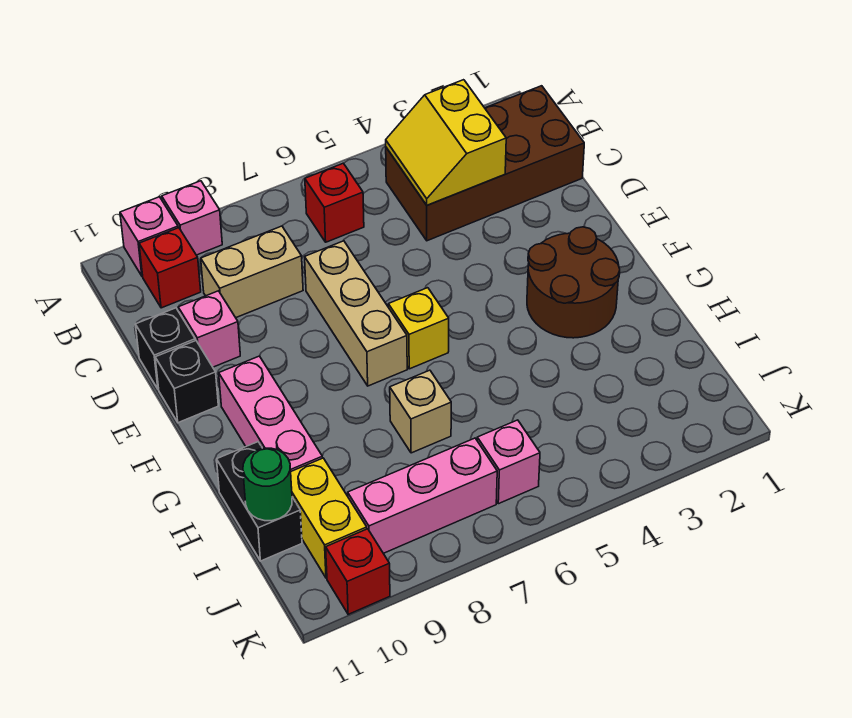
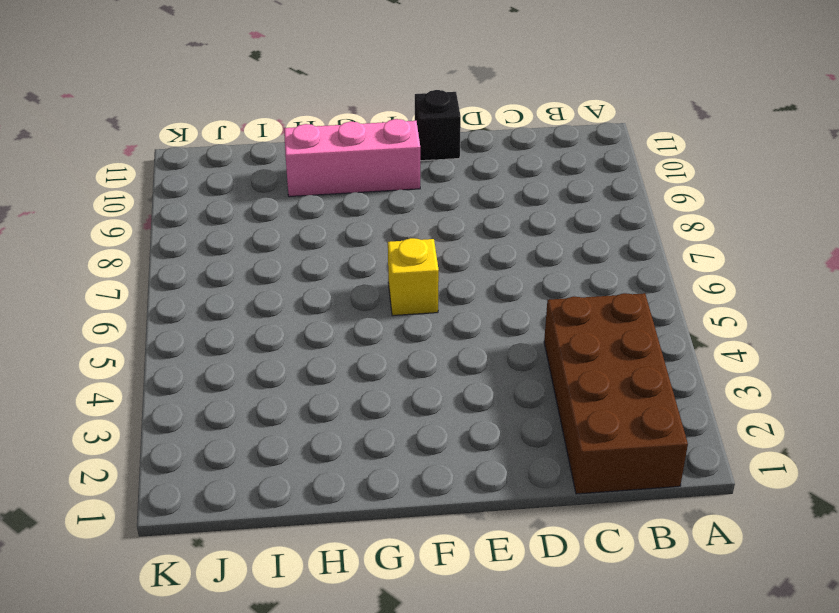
none -> pink brick A9 level 1
none -> pink brick A10 level 1
none -> red brick B6 level 1

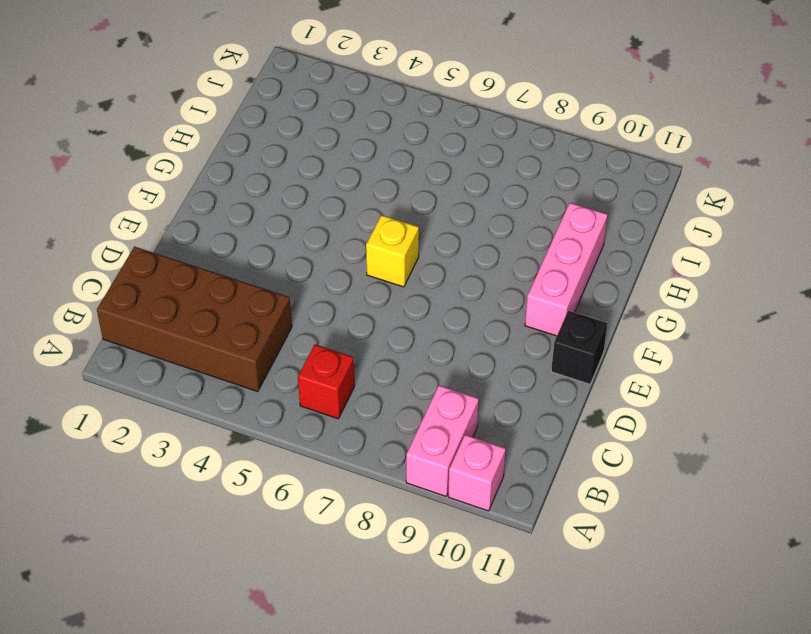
pink brick A9:B9 level 1 -> pink brick A9 level 1
none -> red brick B10 level 1
none -> tan brick C8:C9 level 1
none -> tan brick D7:F7 level 1

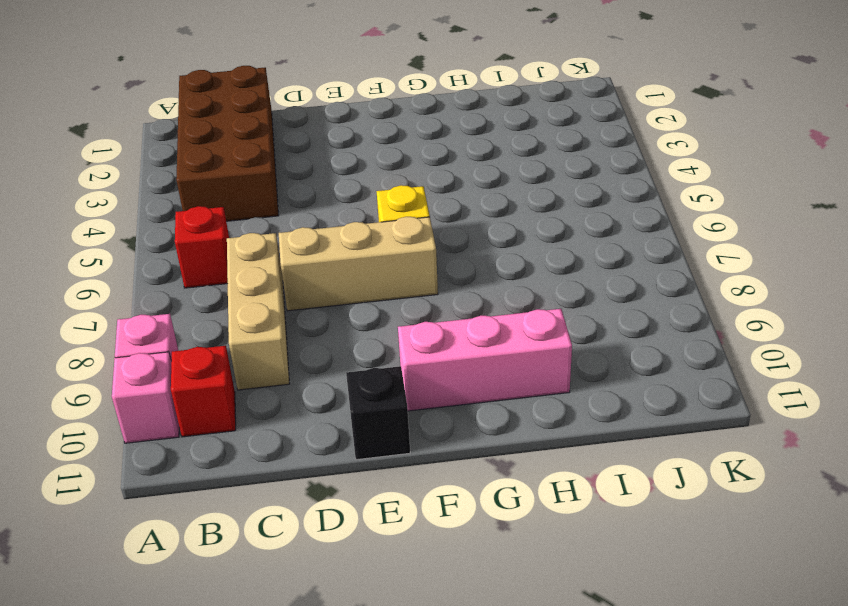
tan brick C7:C9 level 1 -> tan brick C8:C9 level 1
none -> pink brick D10 level 1
none -> black brick D11 level 1
none -> brown round brick F2:G3 level 1

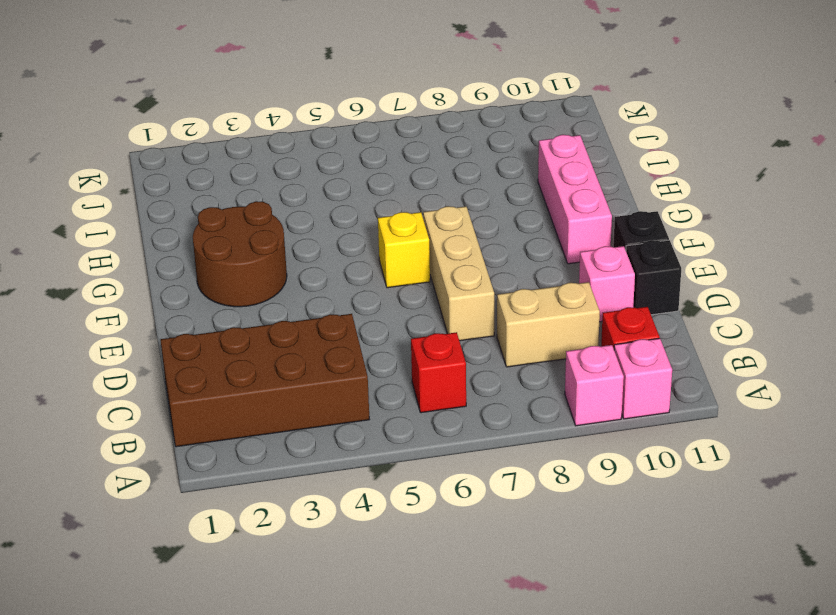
none -> tan brick H7 level 1
none -> black brick H11:I11 level 1
none -> yellow brick I10:J10 level 1

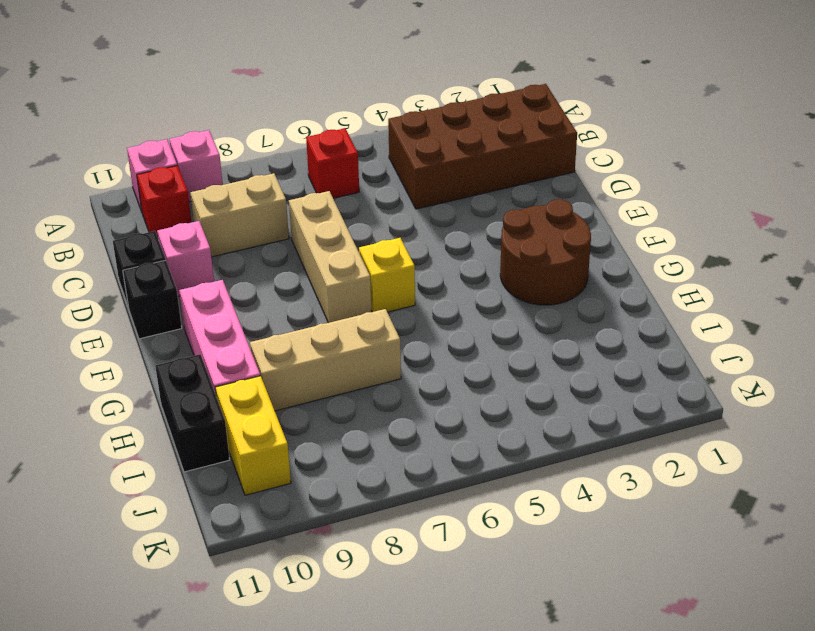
tan brick H7:H9 level 1 -> tan brick H7 level 1
none -> pink brick J6 level 1
none -> pink brick J7:J9 level 1
none -> red brick K10 level 1

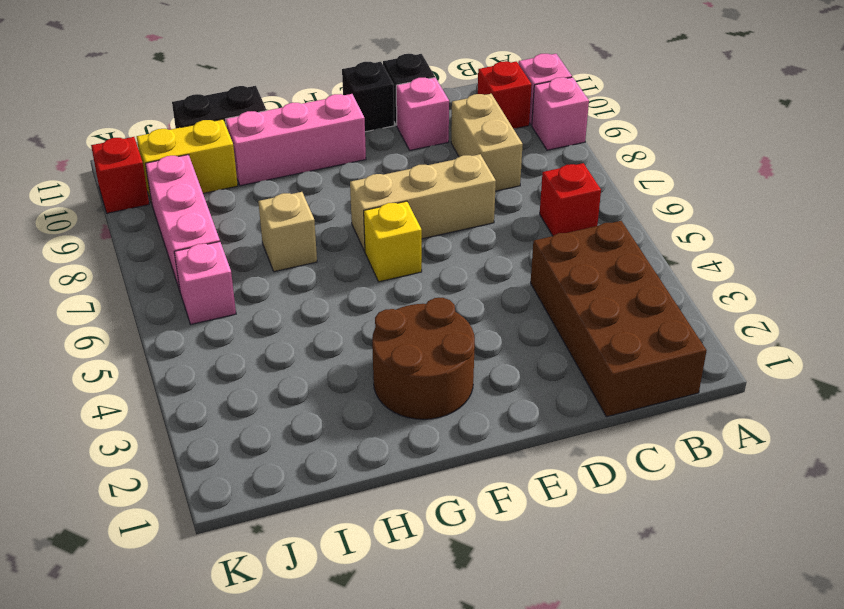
none -> yellow slope B3:C4 level 2 top 3
none -> green round brick I11 level 2

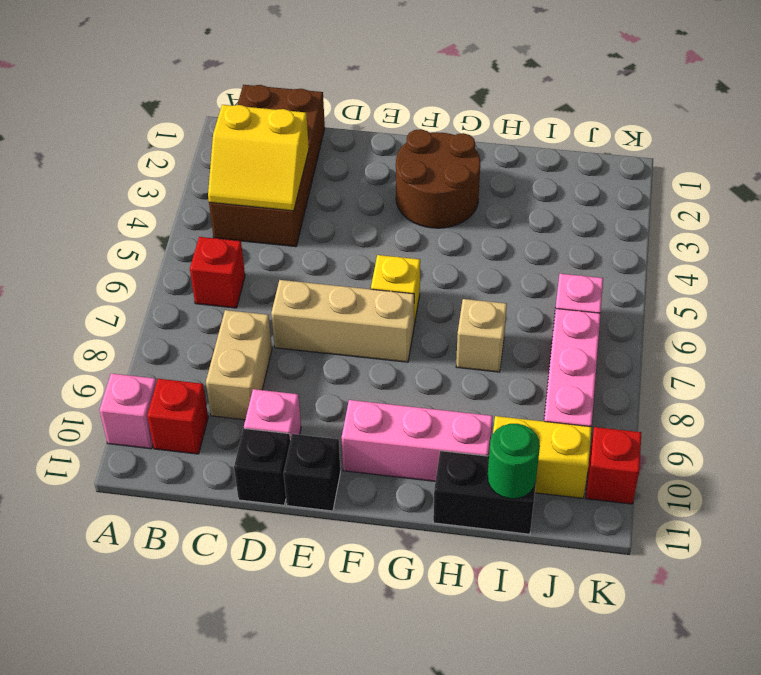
none -> pink brick A9 level 1

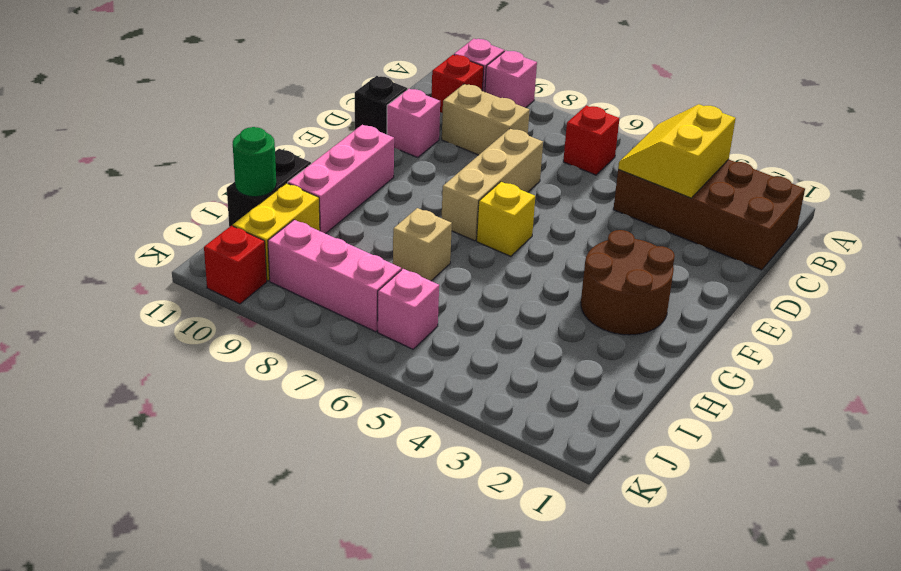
none -> black brick E11 level 1

